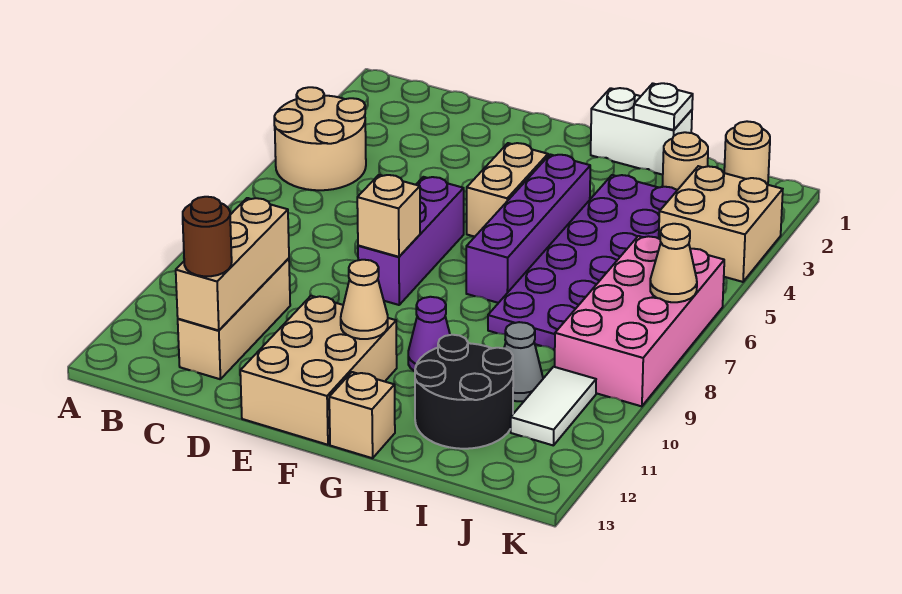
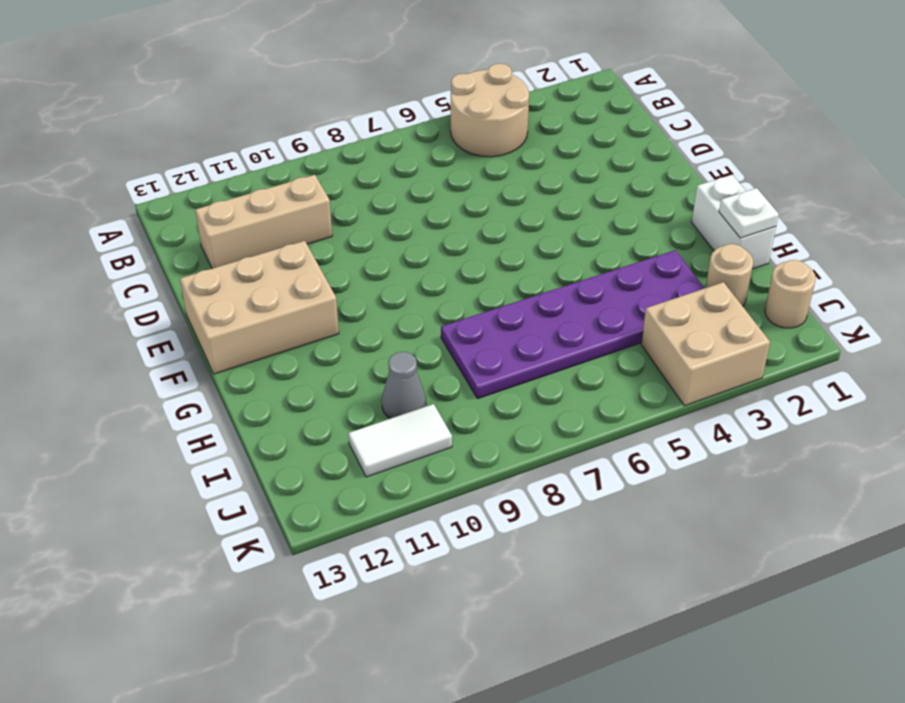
none -> purple brick E6:E8 level 1
none -> tan brick F4:F5 level 1
none -> purple brick G4:G7 level 1

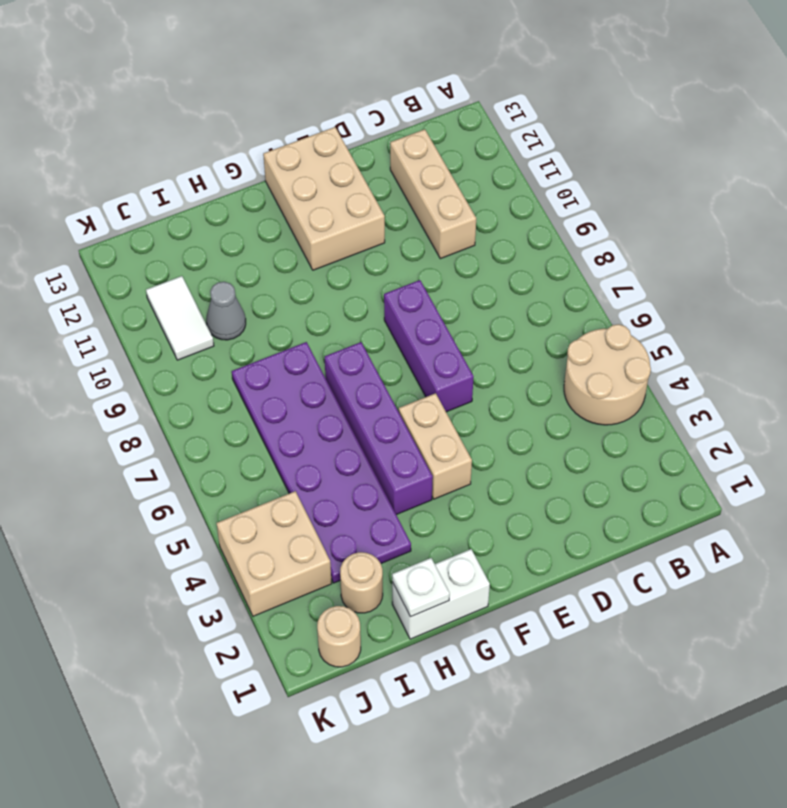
none -> purple cone G10 level 1
none -> tan brick G13 level 1
none -> black round brick H11:I12 level 1

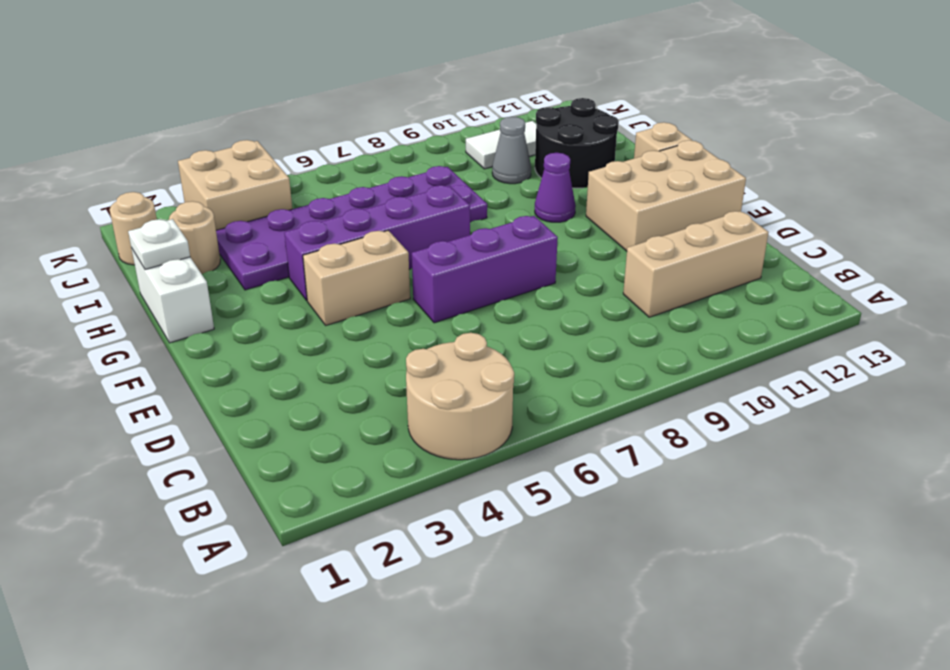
none -> pink brick J6:K9 level 1
none -> tan brick C10:C12 level 2
none -> tan brick E8 level 2

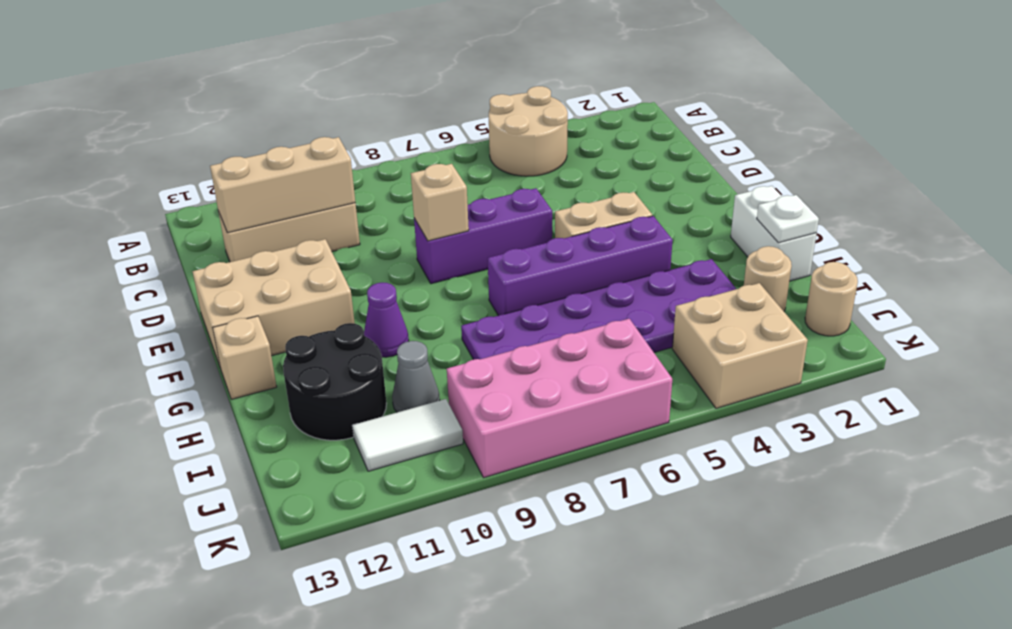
none -> tan cone F11 level 2
none -> tan cone K7 level 2
none -> brown round brick C12 level 3

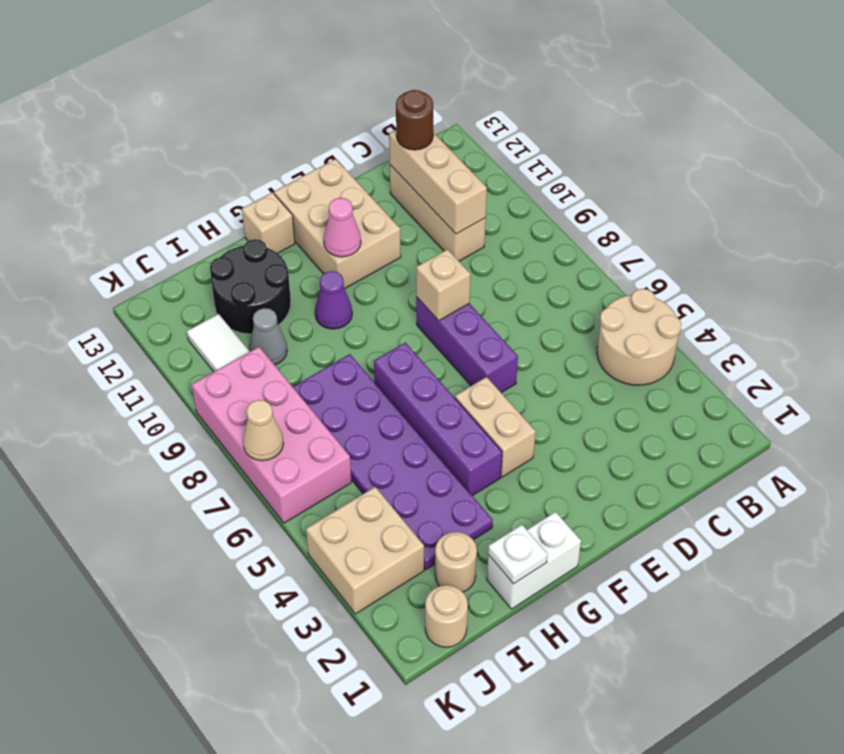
pink cone F11 level 2 -> tan cone F11 level 2

